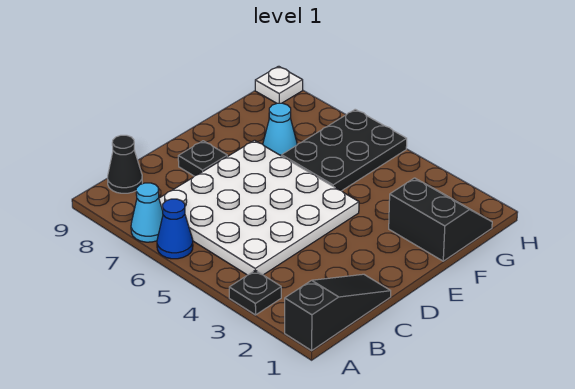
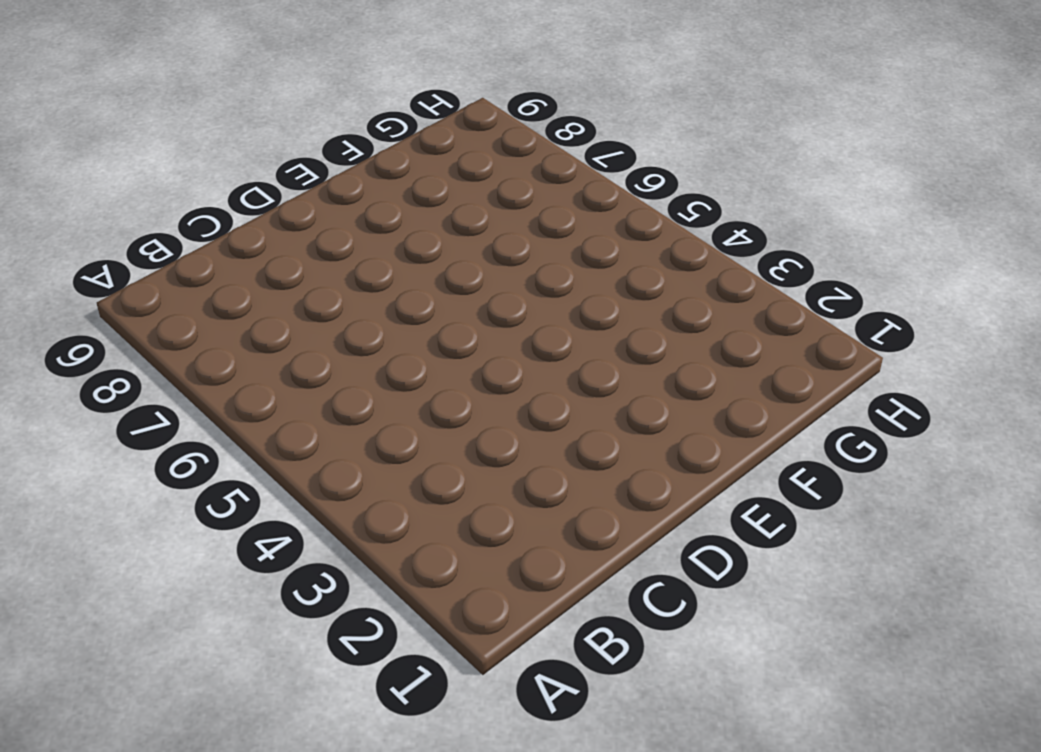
none -> black slope A1:C1 level 1 top A
none -> black plate A3 level 1

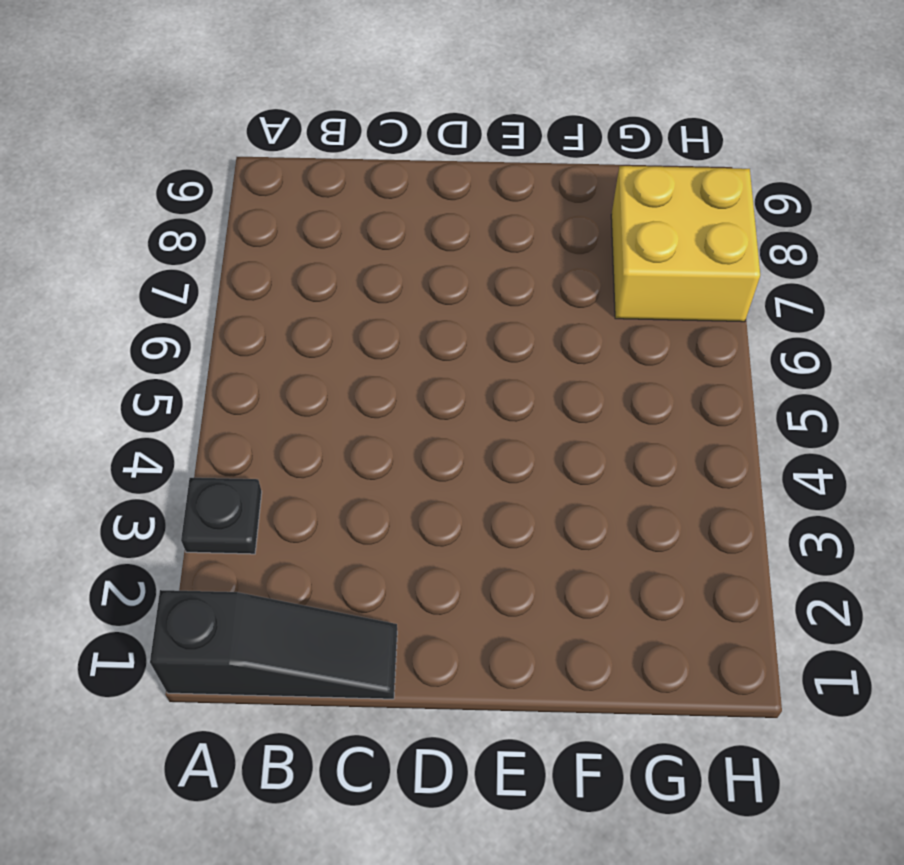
yellow brick G7:H8 level 1 -> none
none -> blue cone A6 level 1
none -> cyan cone A7 level 1

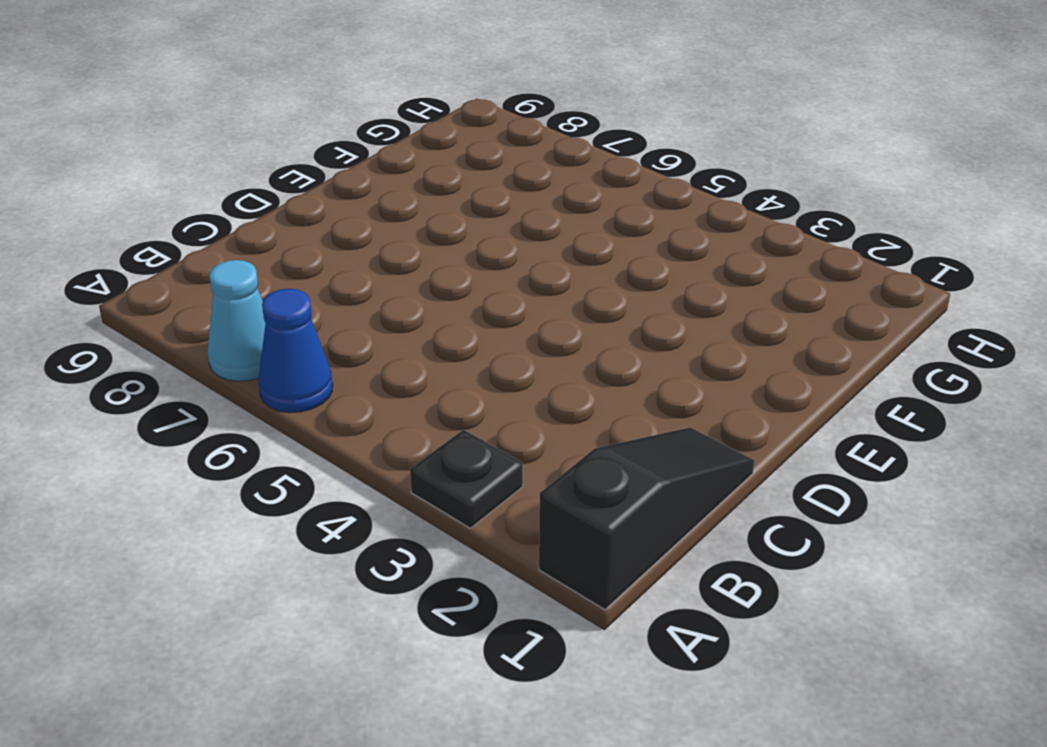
none -> white plate B4:E7 level 1
none -> black cone B9 level 1

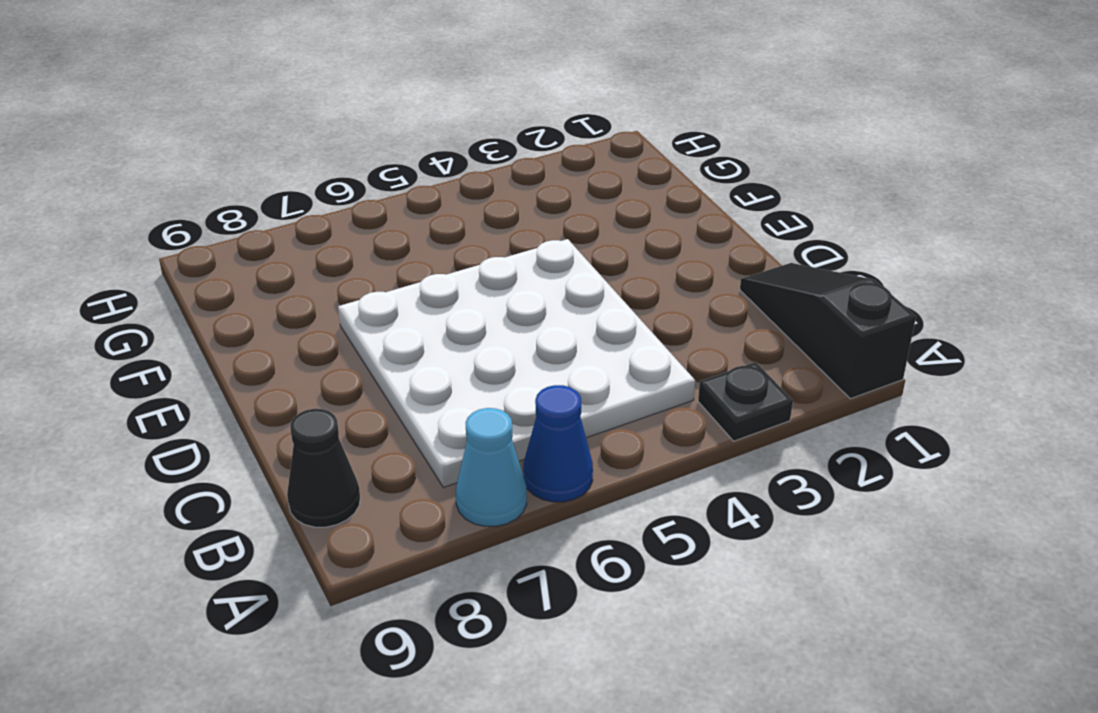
none -> black plate D8 level 1
none -> black slope F1:G2 level 1 top F

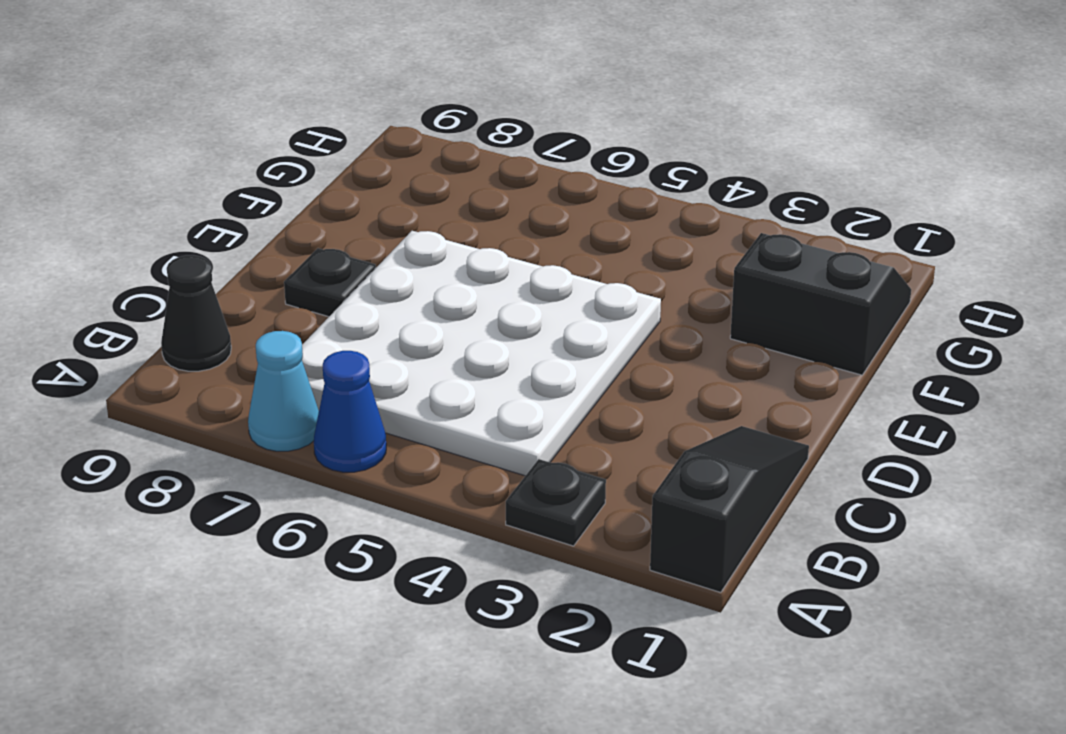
none -> black plate F5:H6 level 1
none -> cyan cone F7 level 1

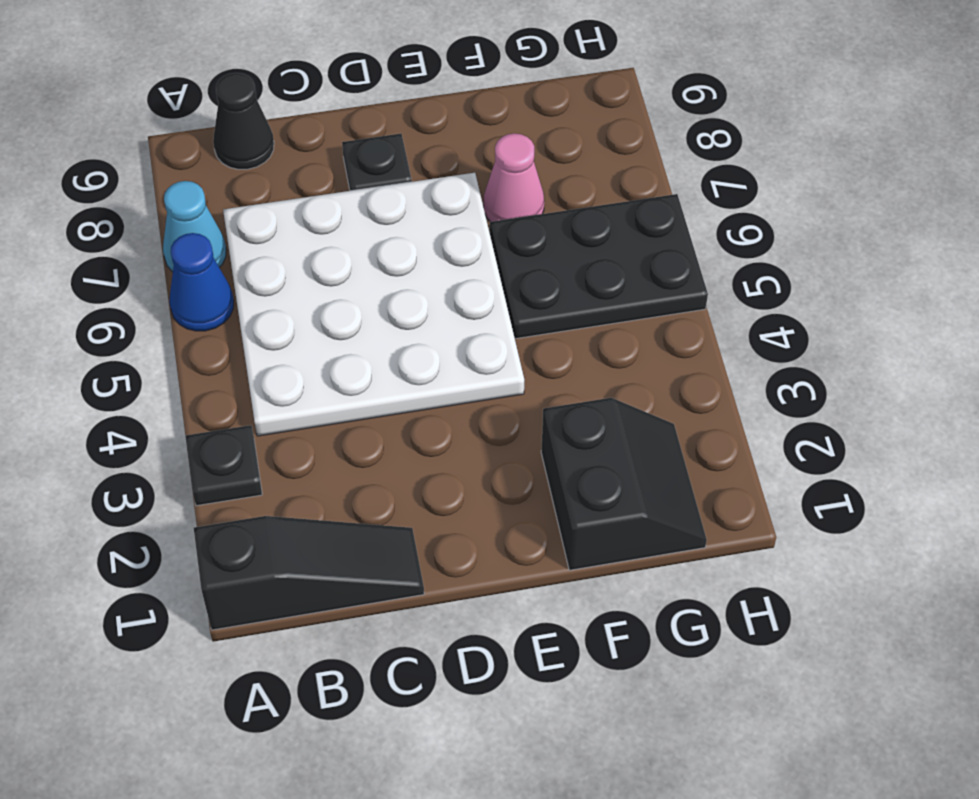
pink cone F7 level 1 -> cyan cone F7 level 1
none -> white plate H9 level 1

